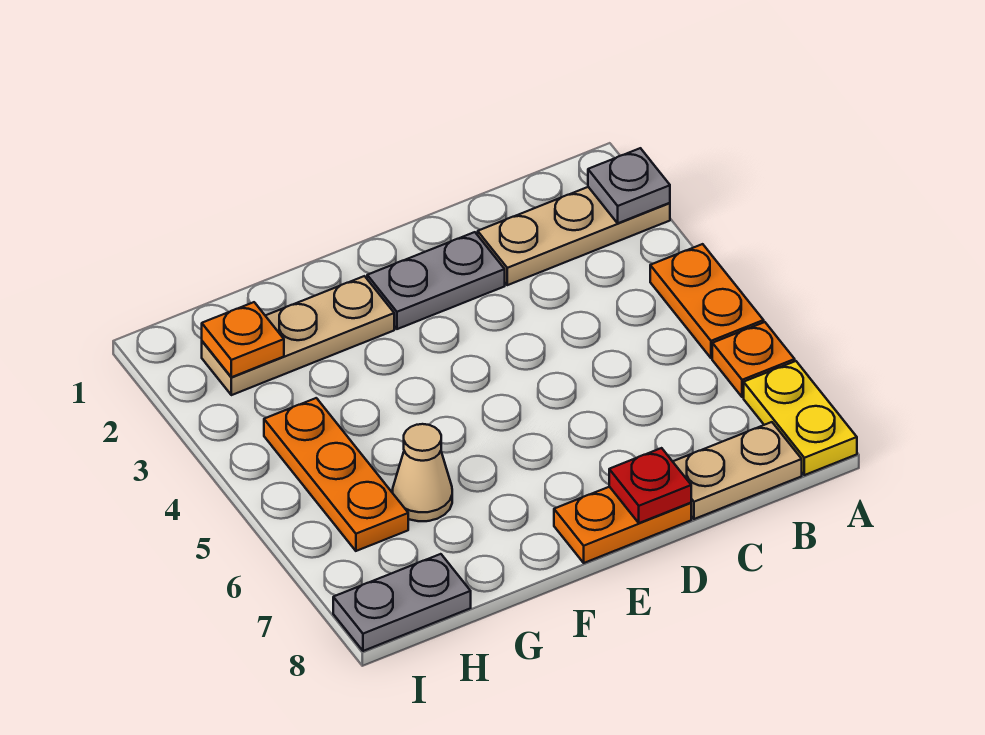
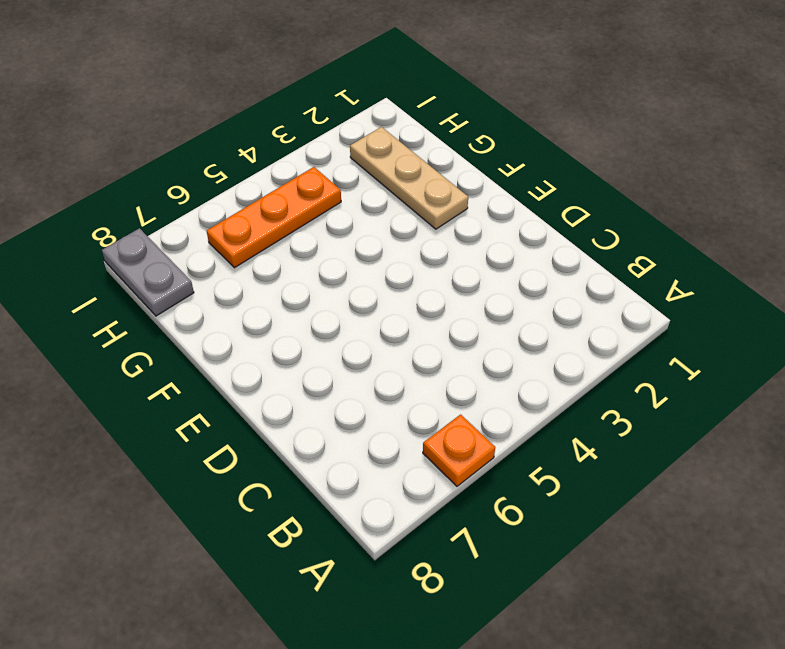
none -> tan plate A2:C2 level 1
none -> orange plate A4:A5 level 1
none -> yellow plate A7:A8 level 1

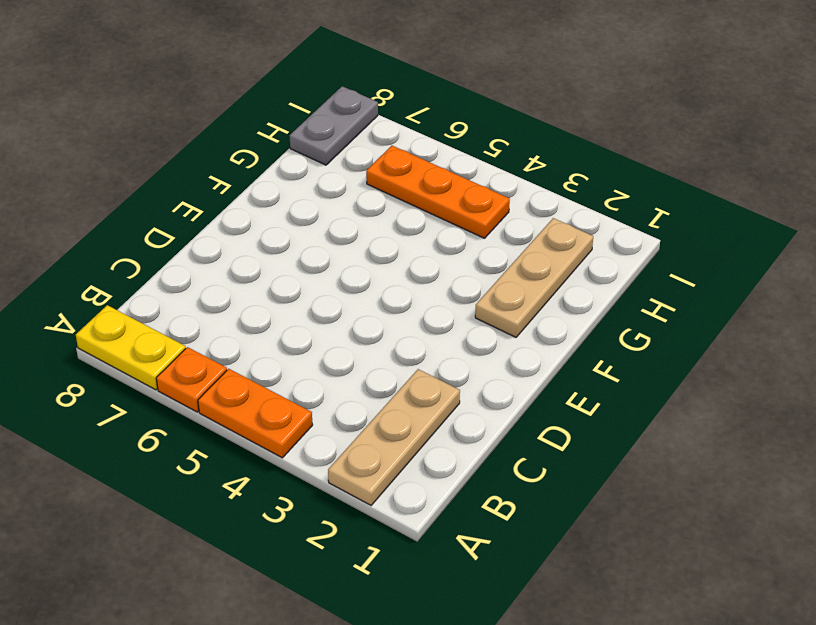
none -> tan plate B8:C8 level 1
none -> grey plate D2:E2 level 1
none -> orange plate D8:E8 level 1

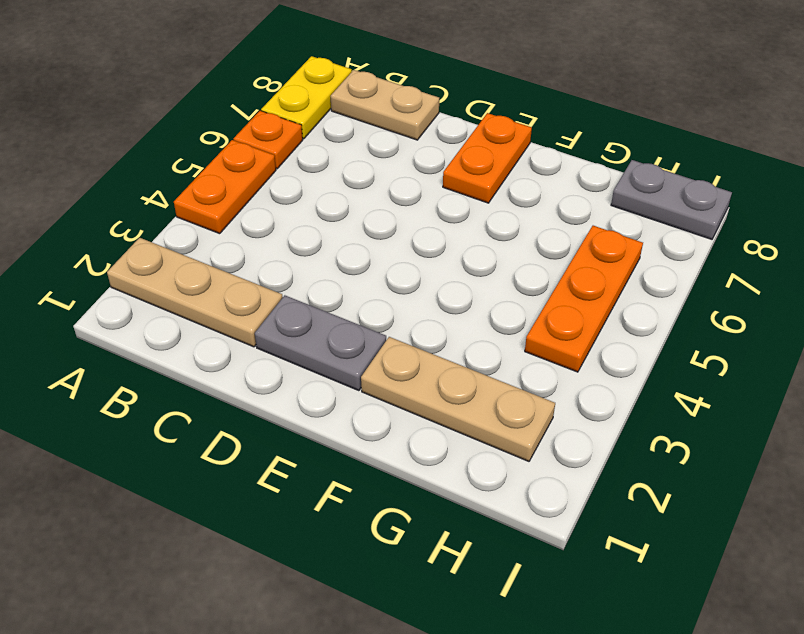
orange plate E7:E8 level 1 -> orange plate D8:E8 level 1
none -> tan cone G6 level 1
none -> grey plate A2 level 2
none -> red plate D8 level 2

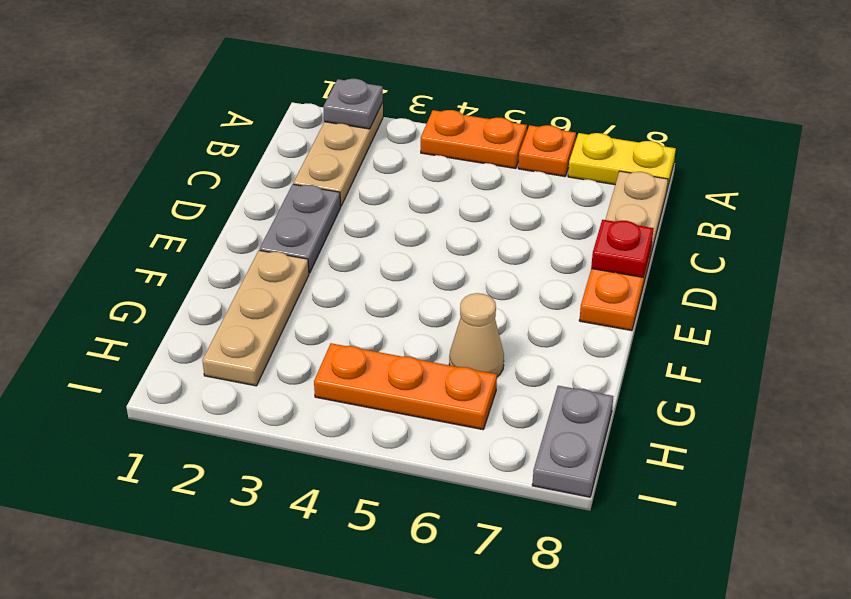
none -> orange plate H2 level 2

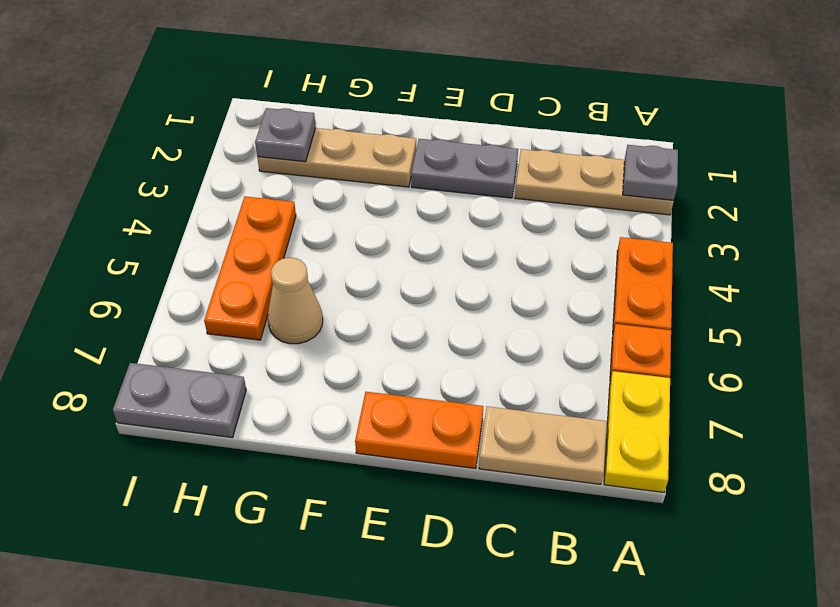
grey plate H2 level 2 -> orange plate H2 level 2
none -> red plate D8 level 2

